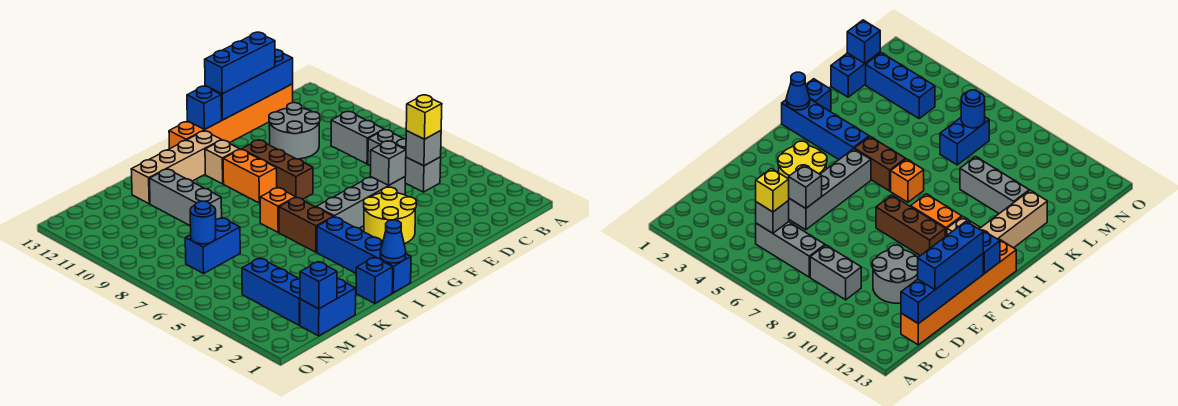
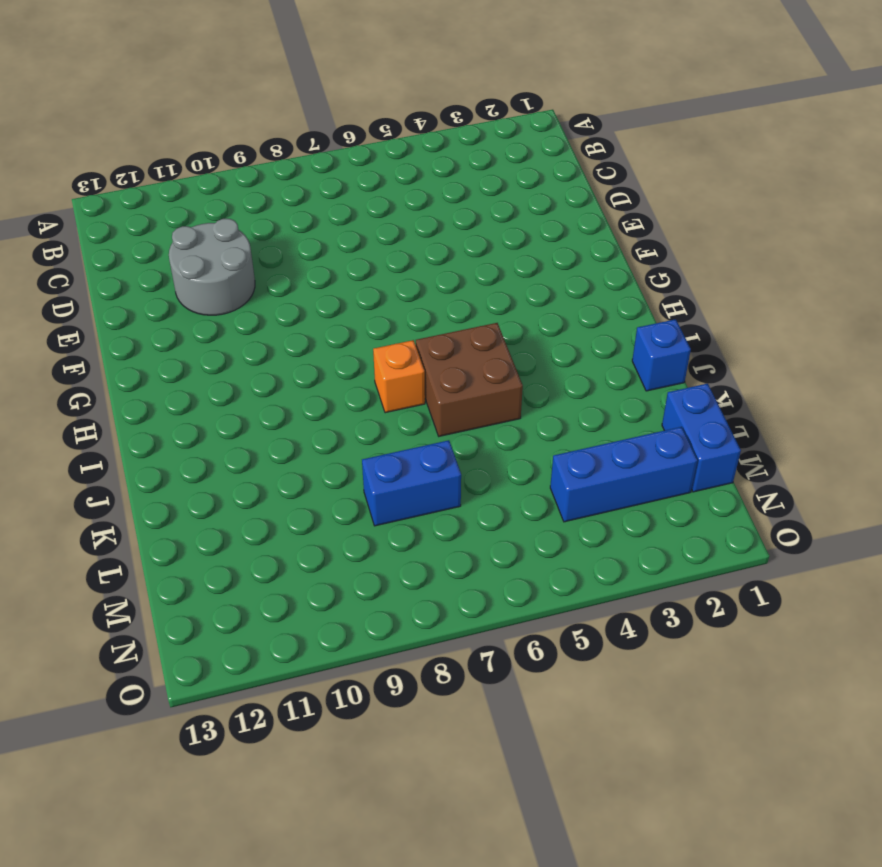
brown brick I5:J6 level 1 -> brown brick I5:I6 level 1
blue brick L7:L8 level 1 -> blue brick L7:M7 level 1
none -> grey brick C5:C7 level 1
none -> grey brick C8:C9 level 1
none -> orange brick C13:H13 level 1

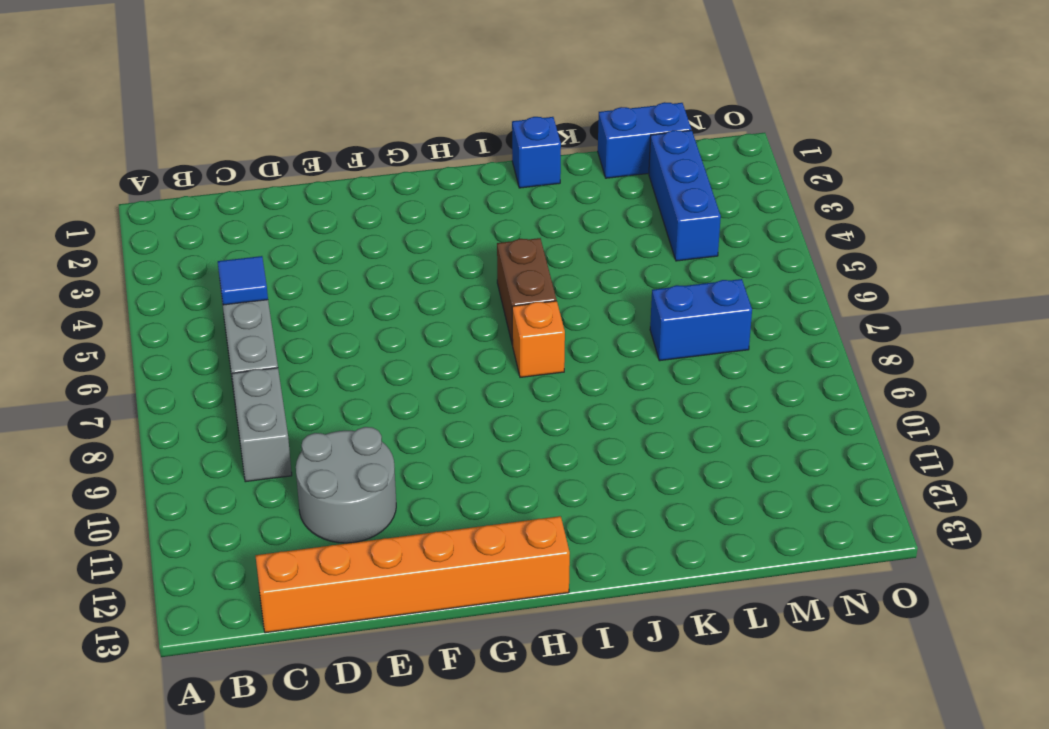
blue tile C5 level 2 -> grey brick C5 level 2
none -> grey brick E5:H5 level 1
none -> yellow round brick F3:G4 level 1
none -> brown brick G8:G10 level 1

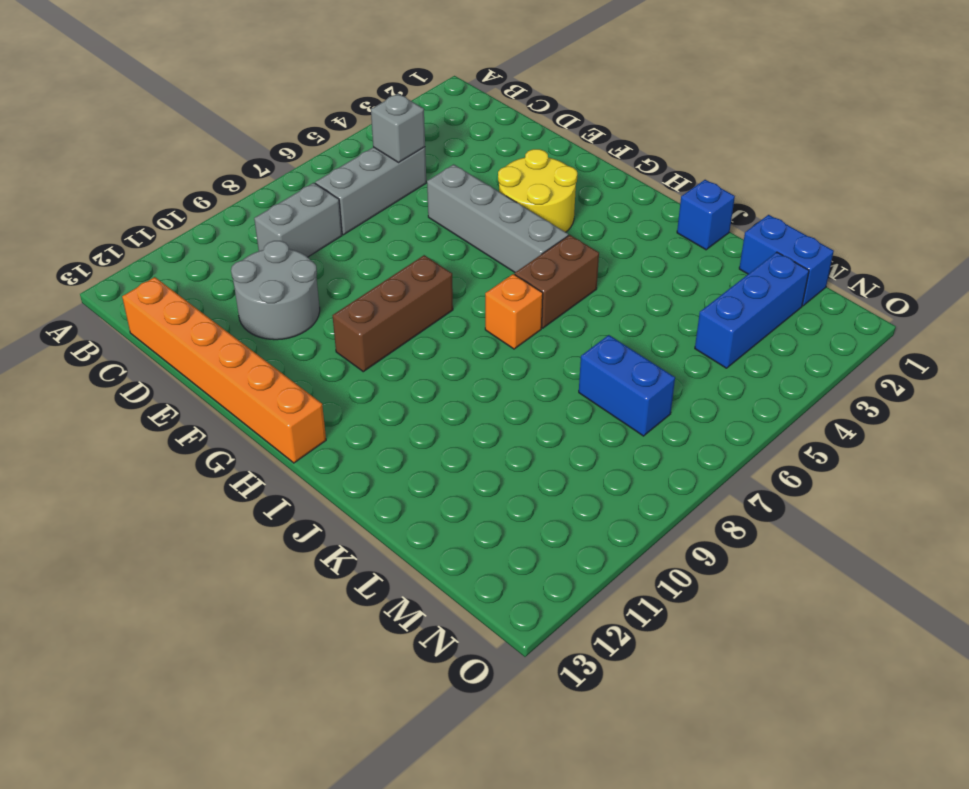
none -> orange brick H9:H10 level 1
none -> tan brick H11 level 1
none -> tan brick H12:K12 level 1

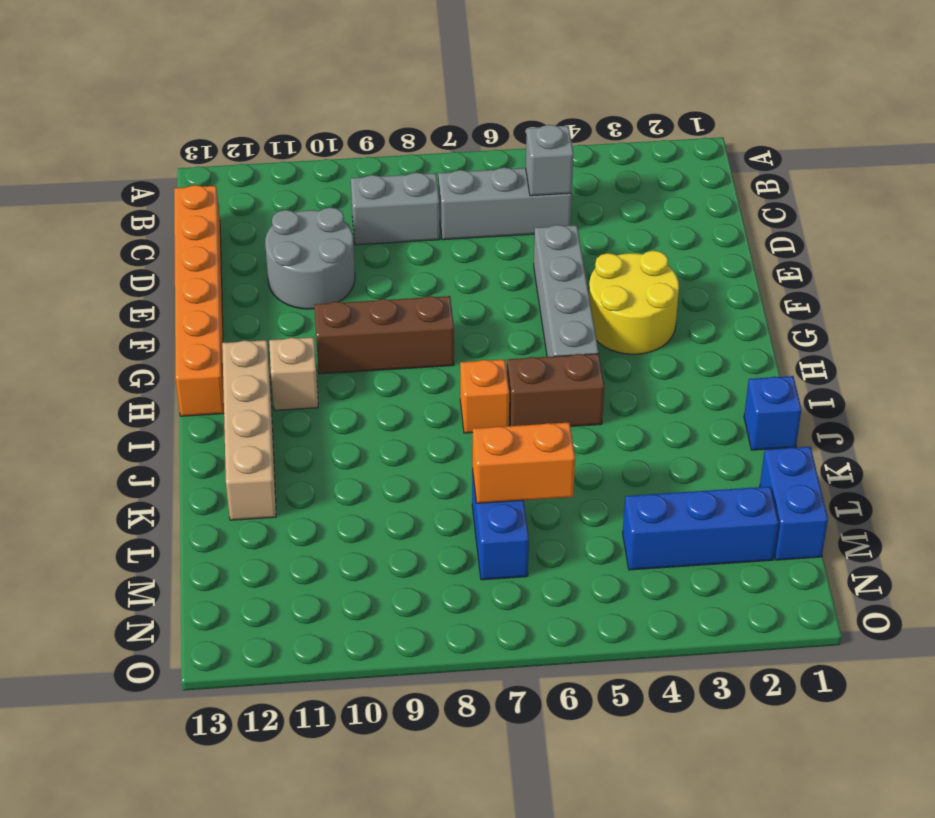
orange brick L6:L7 level 2 -> orange brick H9:H10 level 1
none -> blue brick I1:I4 level 1
none -> grey brick K9:K11 level 1
none -> blue brick C13:F13 level 2

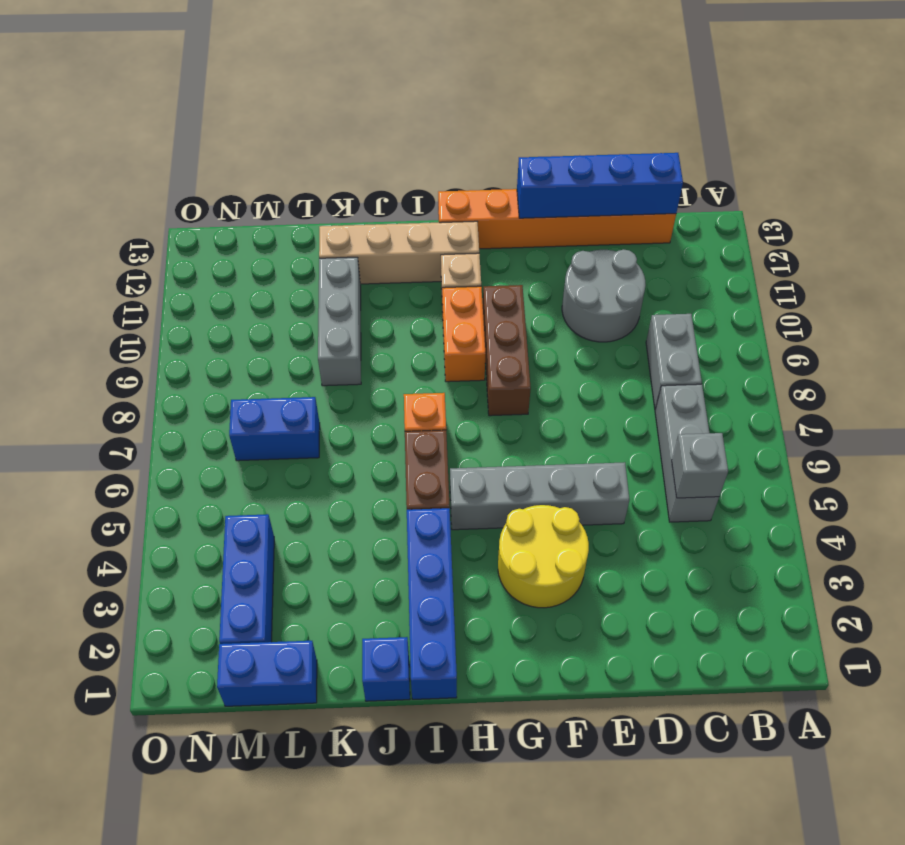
none -> grey brick E5 level 2
none -> blue brick G13 level 2
none -> blue cone I1 level 2

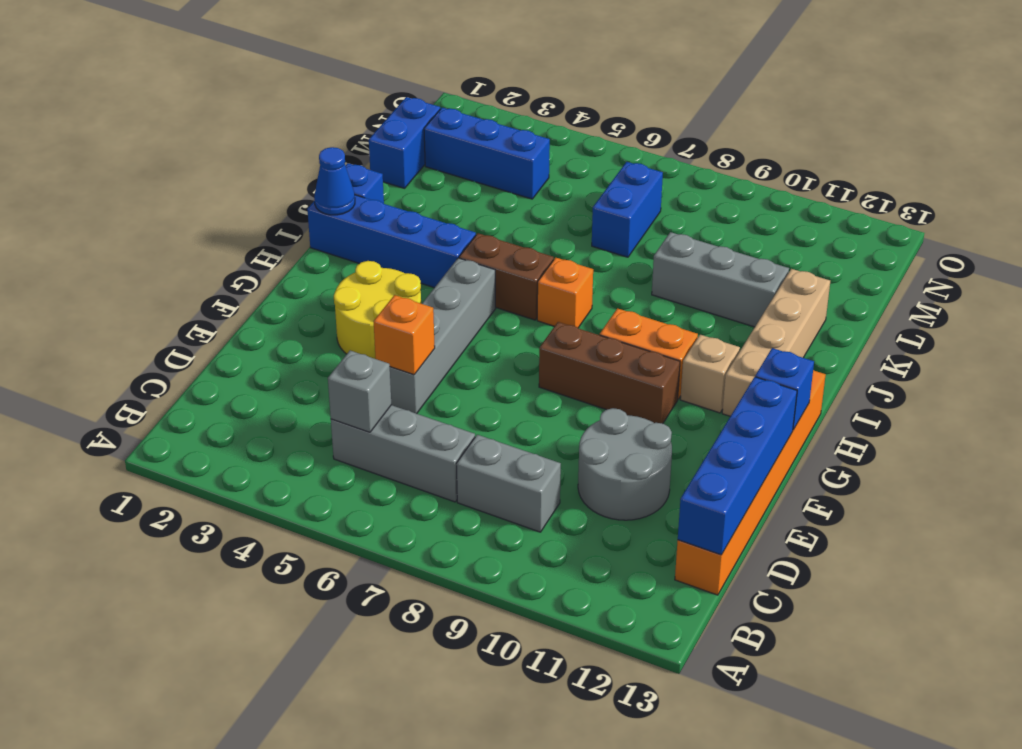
orange brick E5 level 2 -> grey brick E5 level 2
none -> blue brick M1 level 2
none -> blue round brick M7 level 2
none -> yellow brick C5 level 3

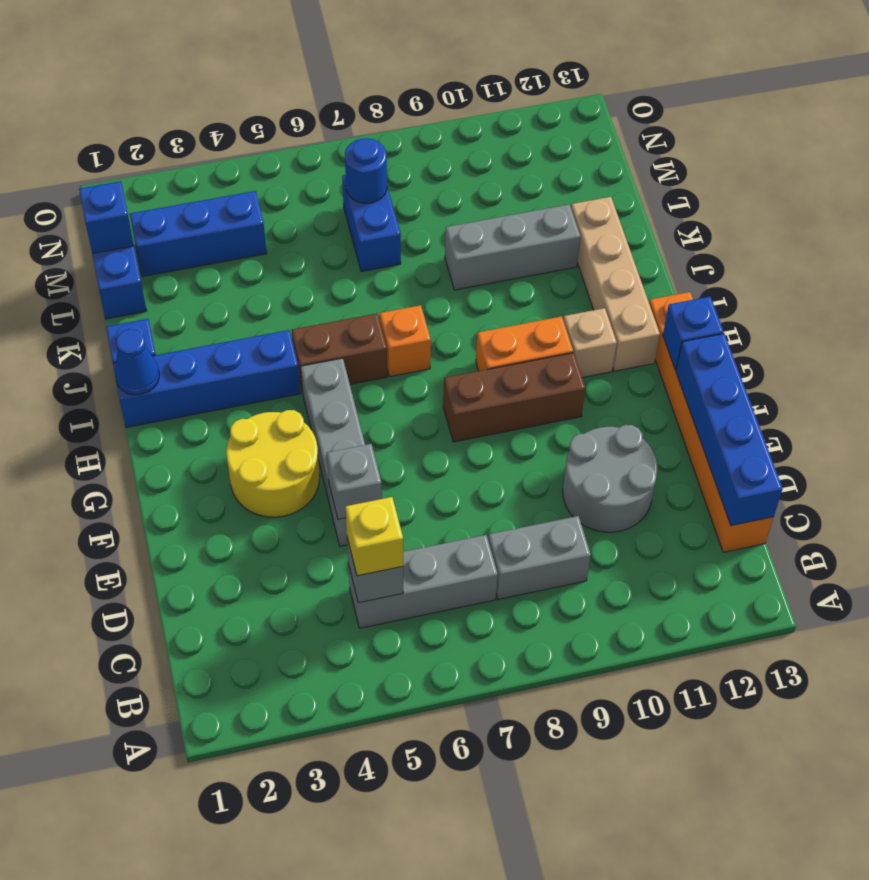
none -> blue brick D13:F13 level 3

